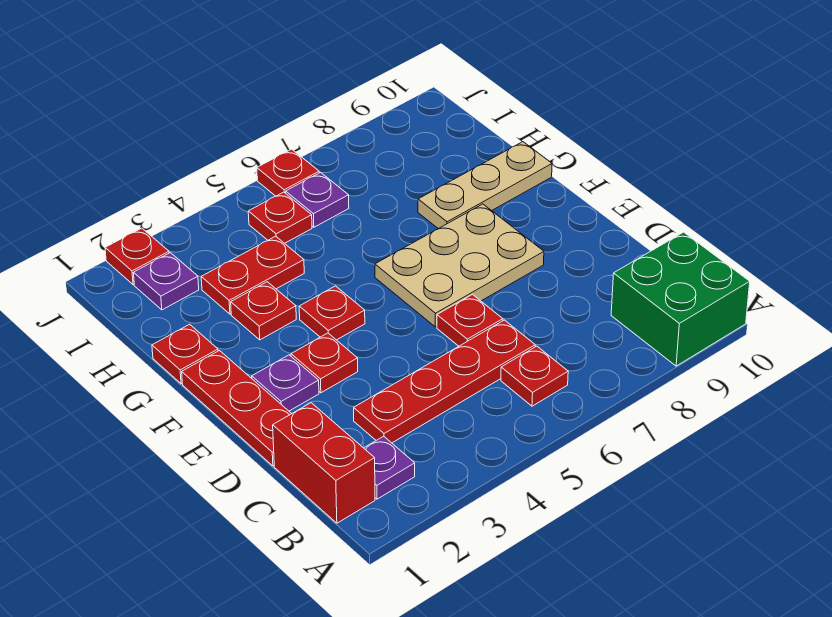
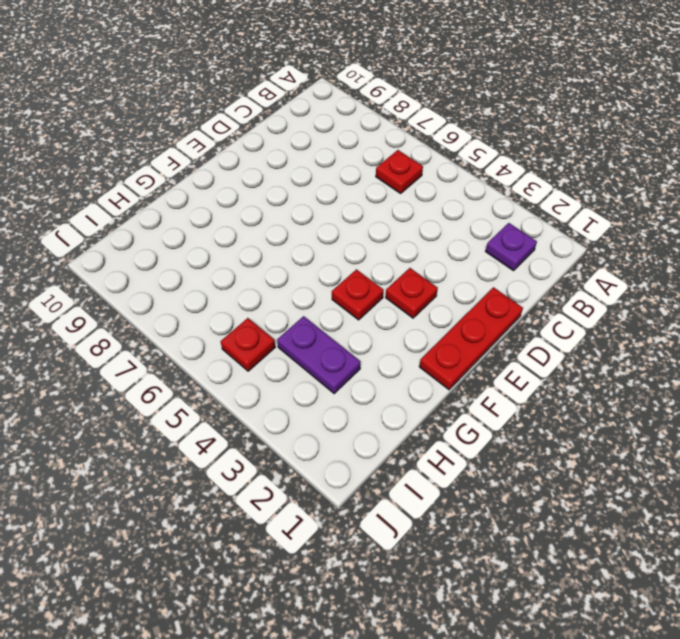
purple plate H3:H4 level 1 -> red plate H3:H4 level 1
none -> green brick A9:B10 level 1
none -> red brick B1:C1 level 1
none -> red plate C3:C6 level 1

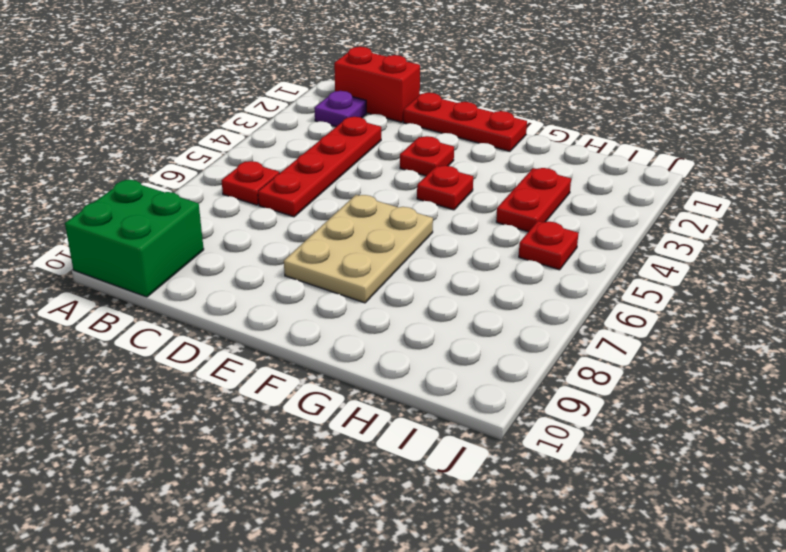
none -> red plate D6 level 1
none -> purple plate E2 level 1
none -> red plate G1 level 1

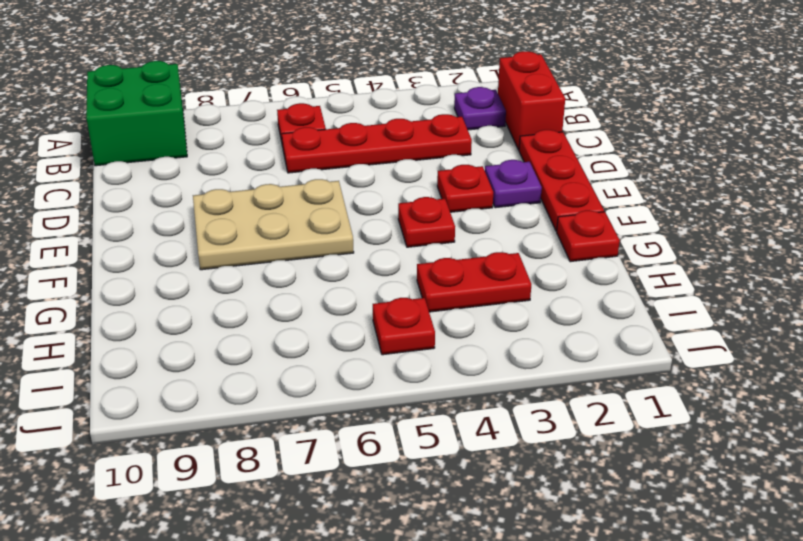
none -> red plate D6 level 1
none -> red plate G3 level 1
none -> tan plate G8:G10 level 1

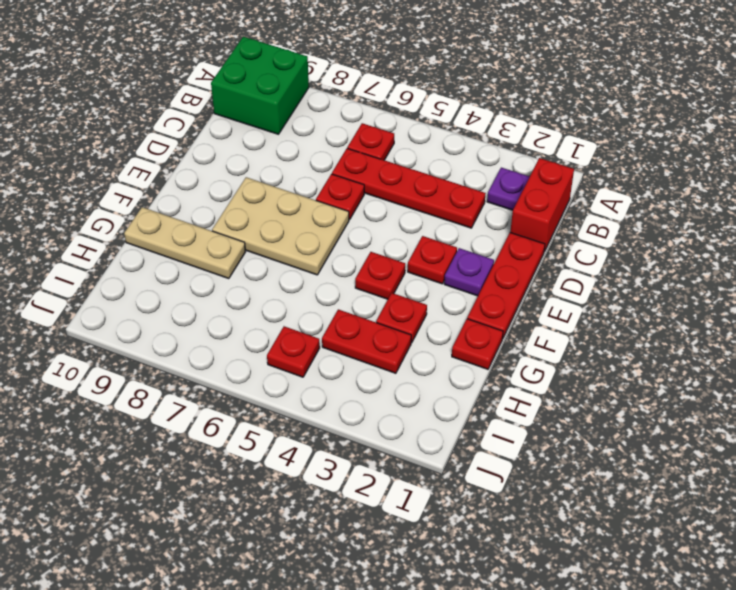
none -> purple plate I2 level 1
none -> purple plate I6 level 1
none -> red plate J2 level 1

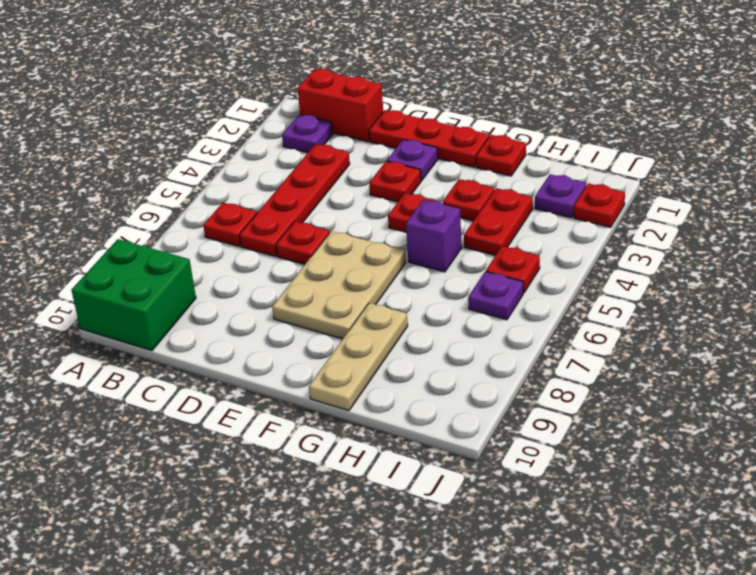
purple brick G5 level 1 -> none
none -> red plate J6 level 1

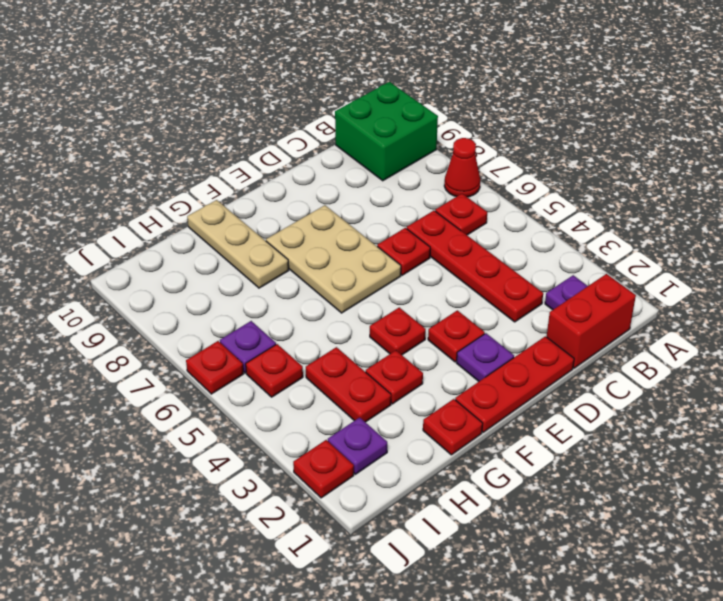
red cone A7 level 1 -> none

